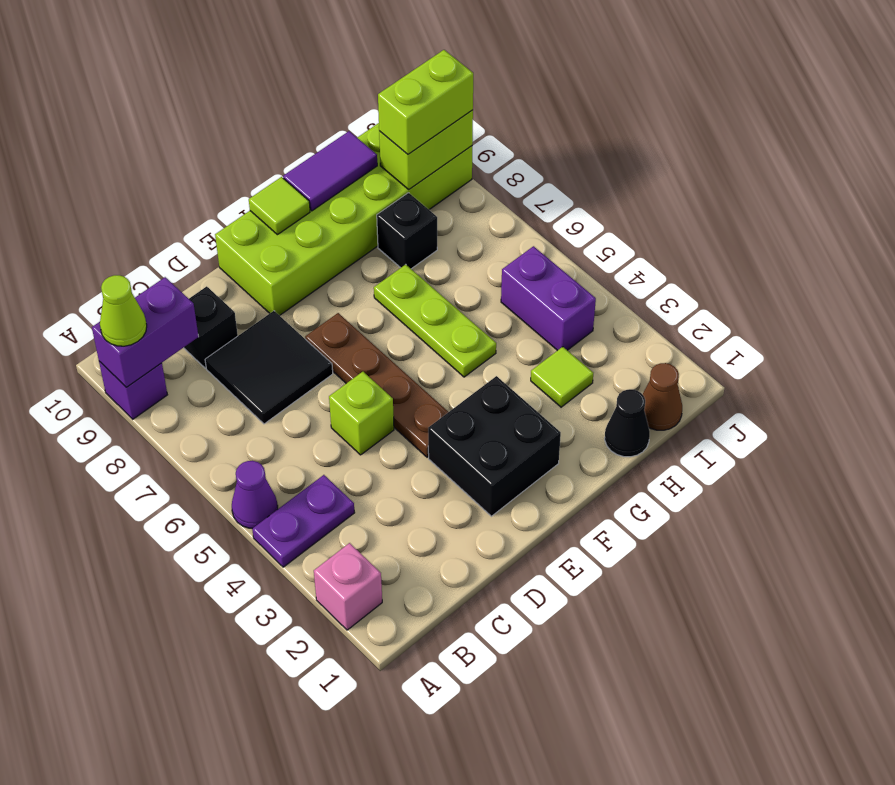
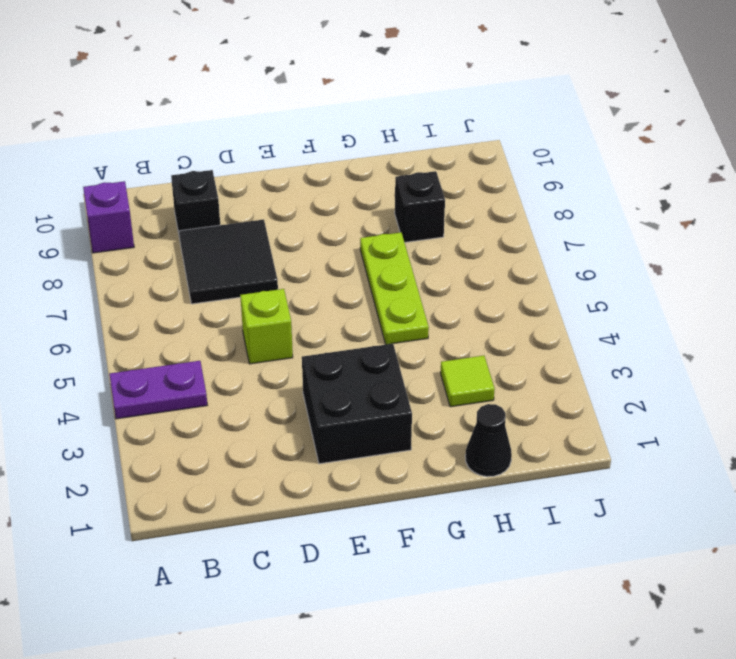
none -> pink brick A2 level 1
none -> purple cone A5 level 1
none -> brown plate E4:E7 level 1

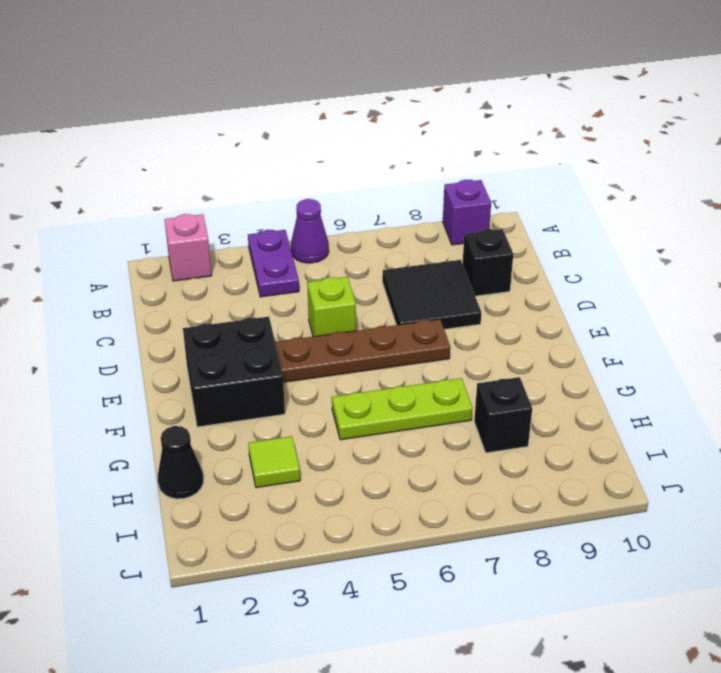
none -> lime brick E9:J10 level 1
none -> brown cone I1 level 1
none -> purple brick I4:I5 level 1

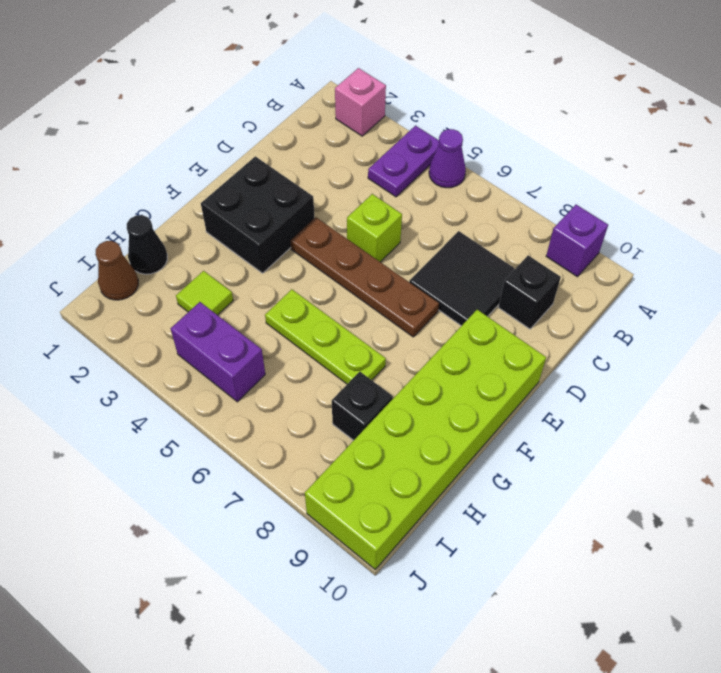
none -> purple brick A9:B9 level 2
none -> lime tile F10 level 2
none -> purple tile G10:H10 level 2

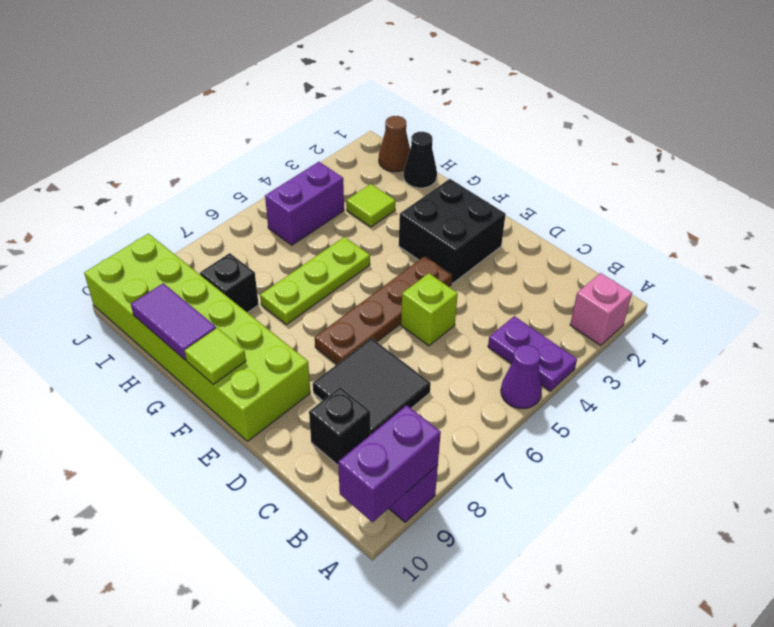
purple brick A9:A10 level 2 -> purple brick A9:B9 level 2
none -> lime brick I9:J9 level 2
none -> lime cone A9 level 3
none -> lime brick I9:J9 level 3

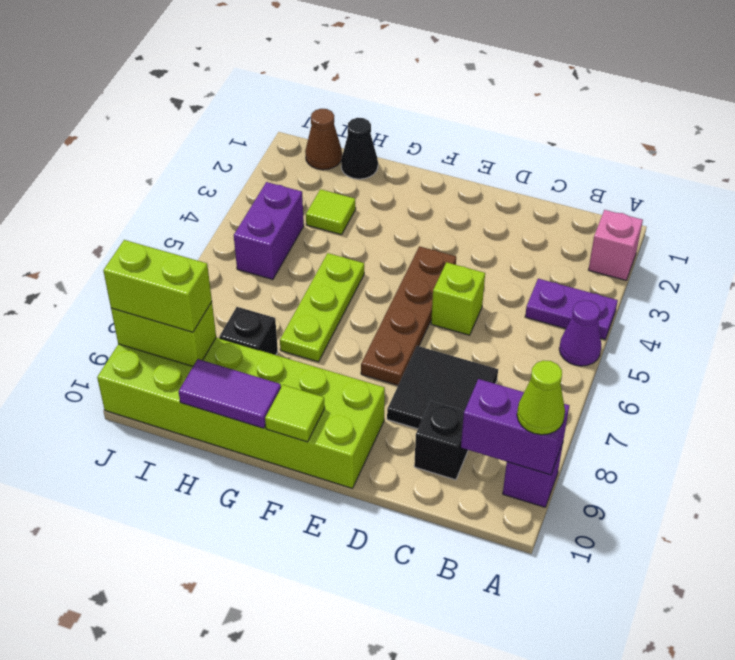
none -> black brick E2:F3 level 1

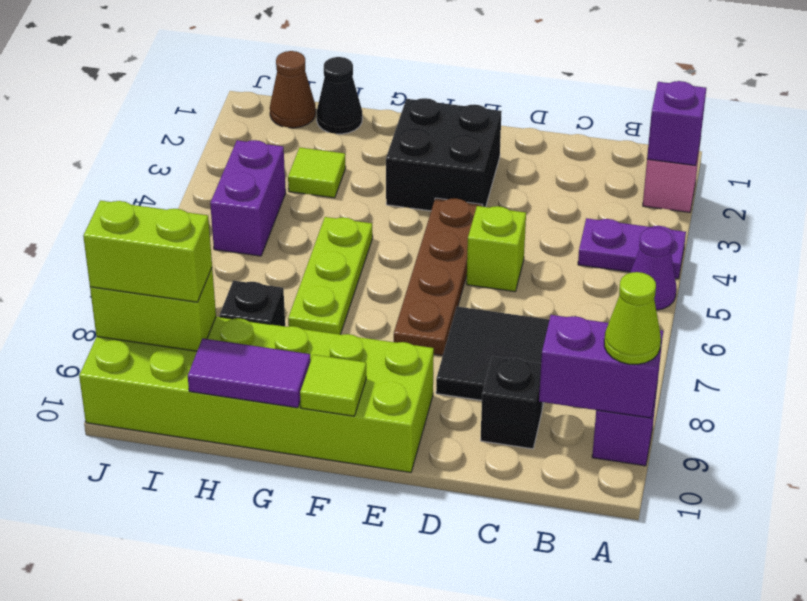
purple brick A2 level 2 -> none

